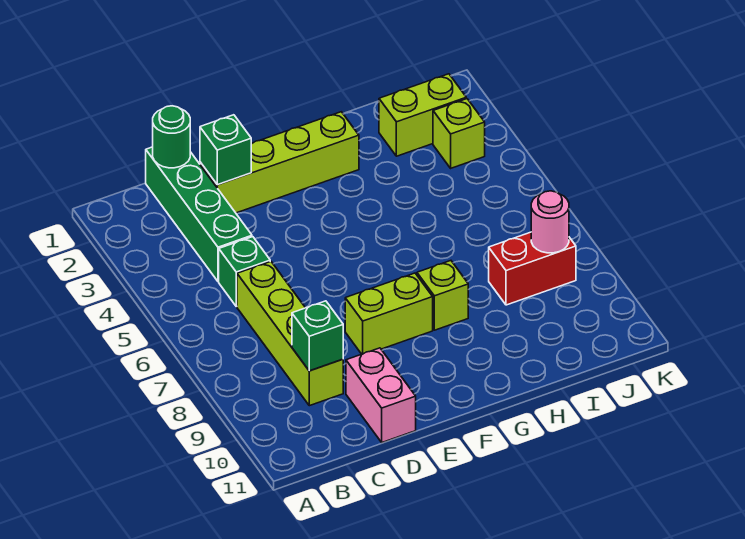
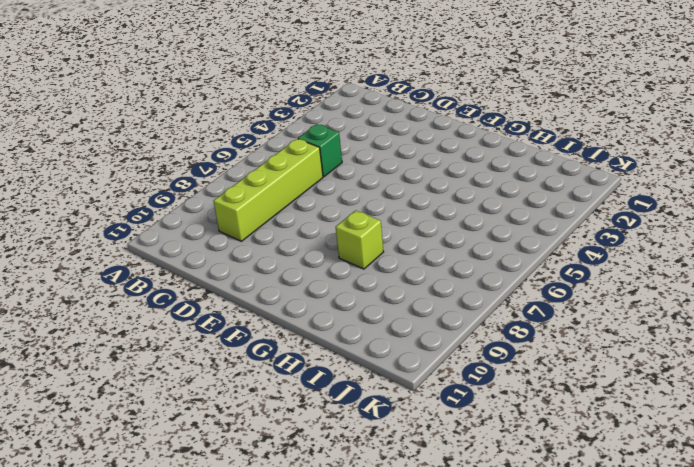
none -> green brick C1:C4 level 1
none -> lime brick D2:G2 level 1
none -> pink brick D10:D11 level 1

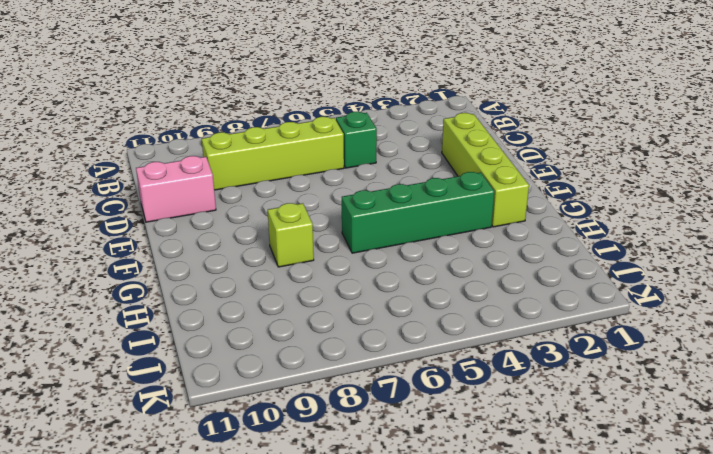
green brick G3:G6 level 1 -> green brick C1:C4 level 1
none -> lime brick E8:F8 level 1
none -> lime brick I2:J2 level 1
none -> red brick I8:J8 level 1

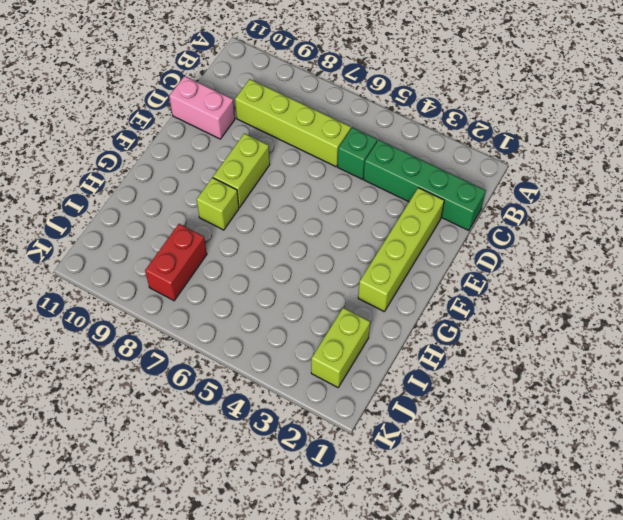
none -> lime brick J3 level 1
none -> green round brick C1 level 2
none -> green brick C9 level 2

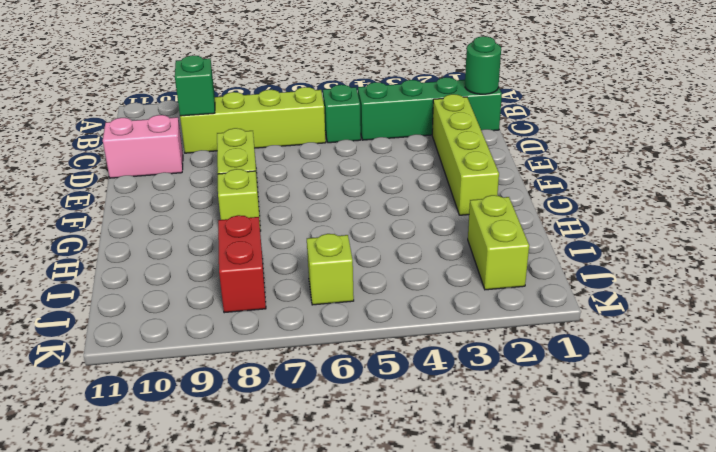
lime brick J6 level 1 -> lime brick J3 level 1
none -> green brick D2 level 2
none -> pink round brick J8 level 2

